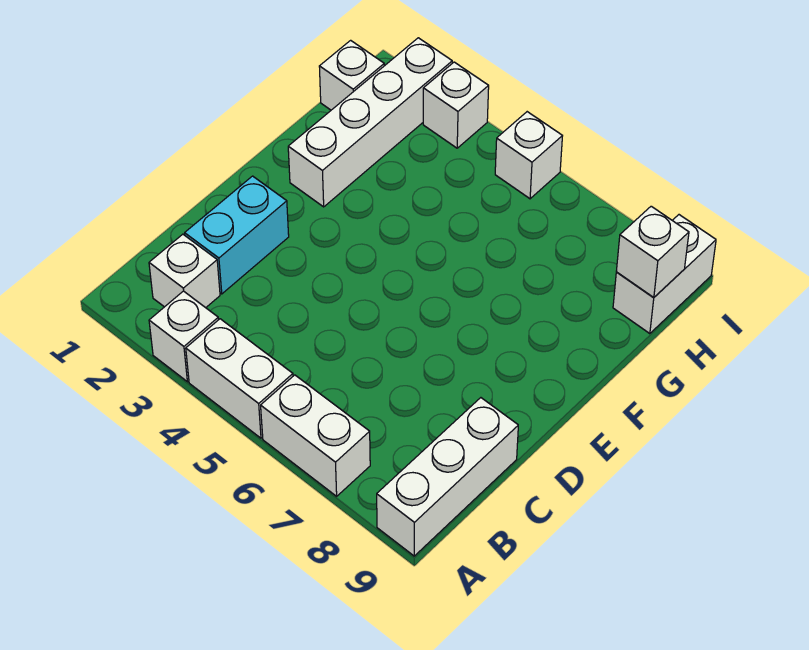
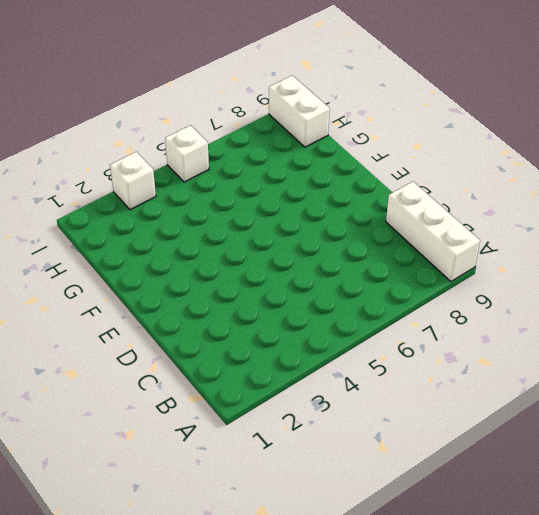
none -> white brick A3 level 1
none -> white brick A4:A5 level 1
none -> white brick A6:A7 level 1

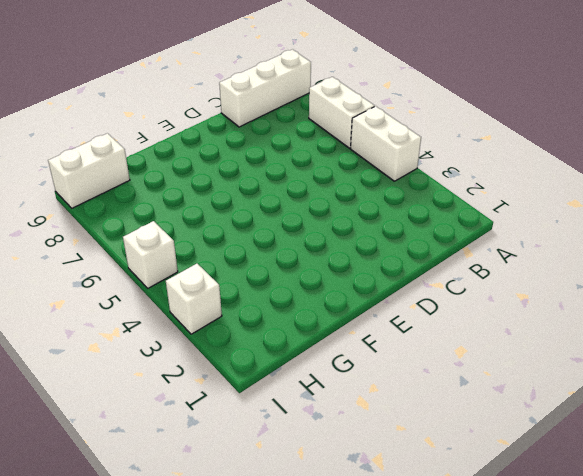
none -> white brick A3 level 1
none -> white brick B2 level 1
none -> cyan brick C2:D2 level 1

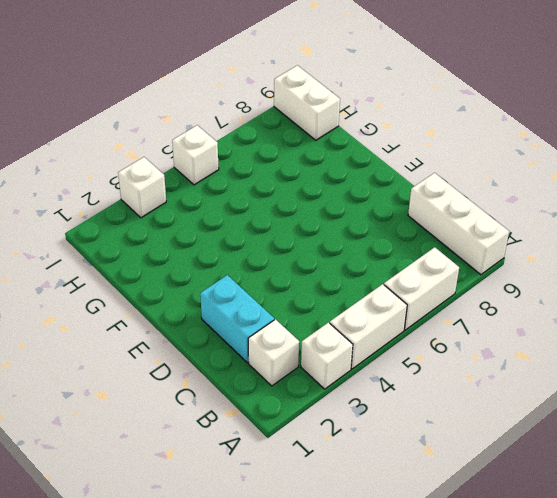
none -> white brick F2:I2 level 1
none -> white brick H1 level 1
none -> white brick H9 level 2

